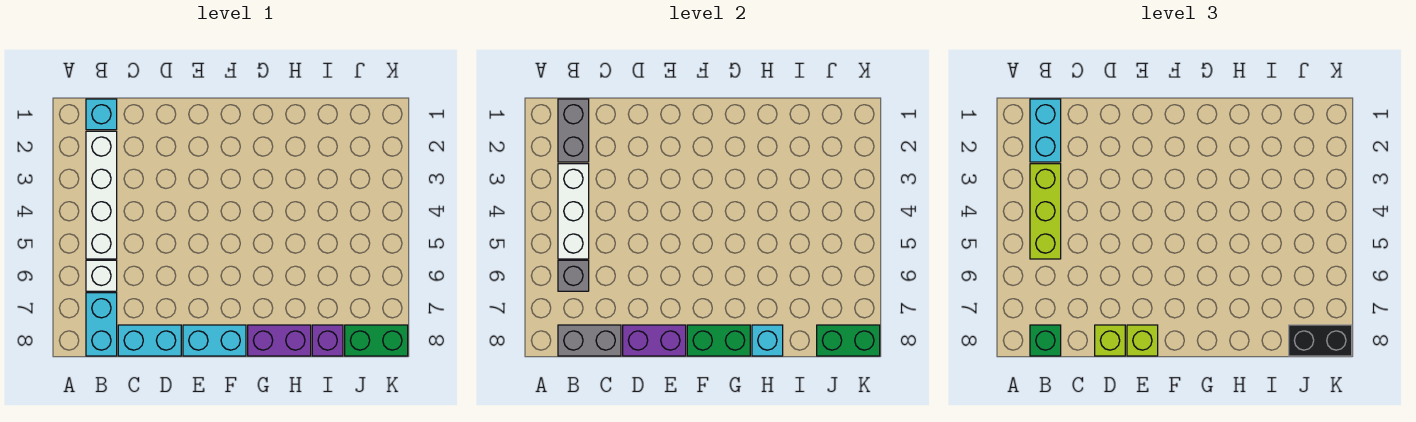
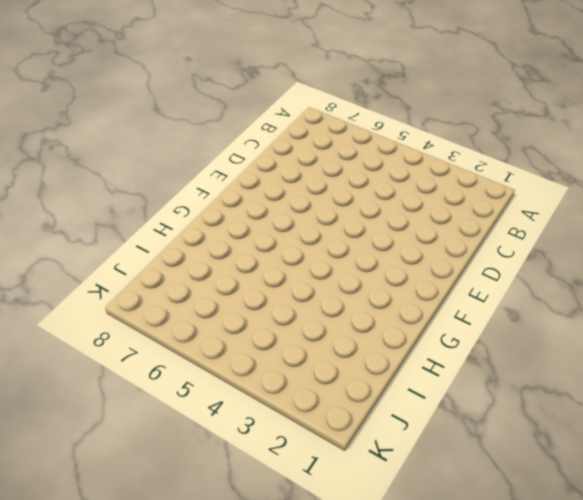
none -> cyan brick B1 level 1
none -> white brick B2:B5 level 1
none -> white brick B6 level 1

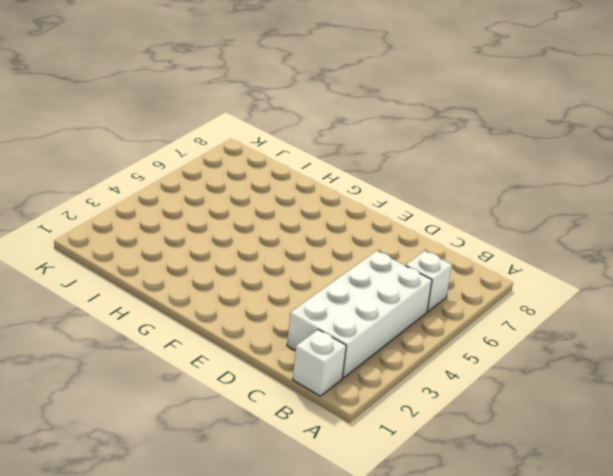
white brick B1 level 1 -> cyan brick B1 level 1
white brick B2:C5 level 1 -> white brick B2:B5 level 1
none -> cyan brick B7:B8 level 1
none -> cyan brick C8:D8 level 1
none -> cyan brick E8:F8 level 1

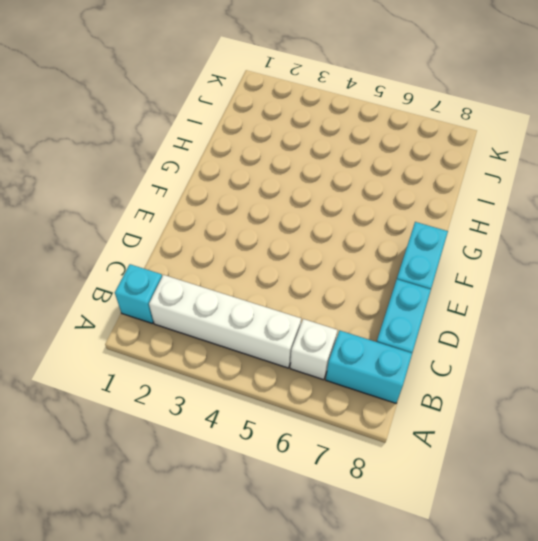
none -> purple brick G8:H8 level 1
none -> purple brick I8 level 1
none -> green brick J8:K8 level 1

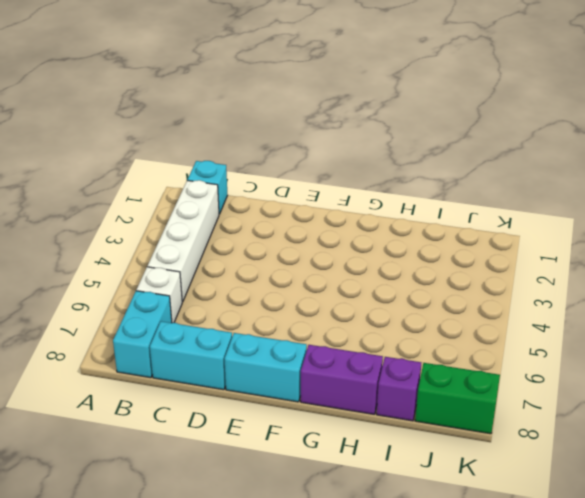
none -> grey brick B1:B2 level 2
none -> white brick B3:B5 level 2
none -> grey brick B6 level 2

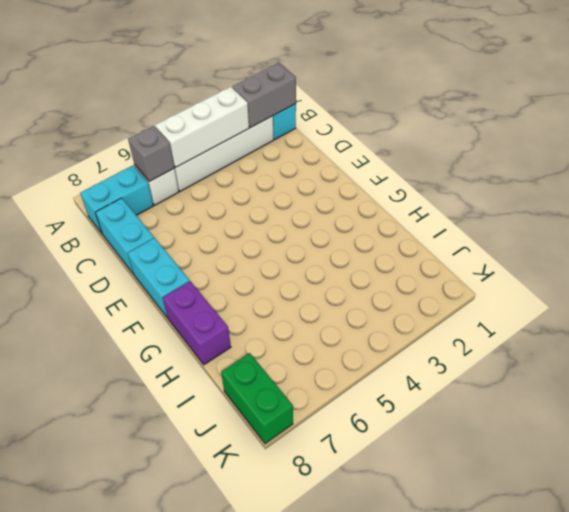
none -> purple brick I8 level 1
none -> grey brick B8:C8 level 2
none -> purple brick D8:E8 level 2

